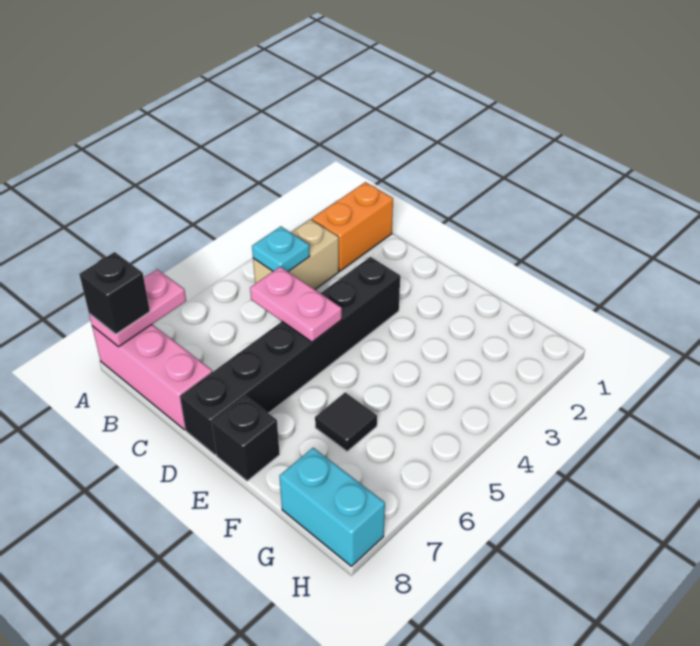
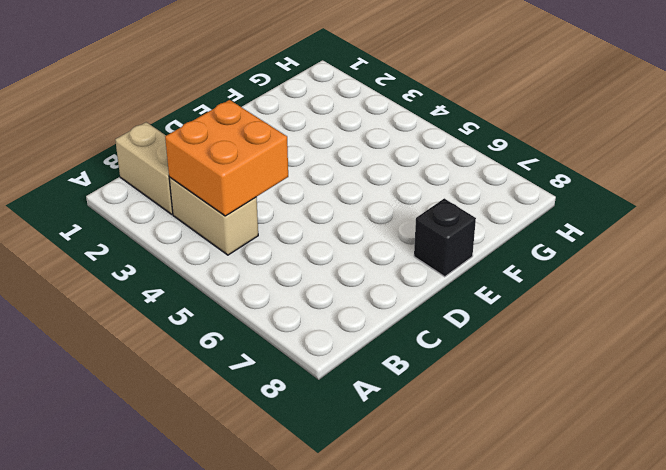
tan brick B1:B2 level 1 -> orange brick B1:B2 level 1
orange brick B3:C4 level 2 -> cyan plate B4 level 2
none -> pink brick A8:C8 level 1
none -> black brick D3:D8 level 1

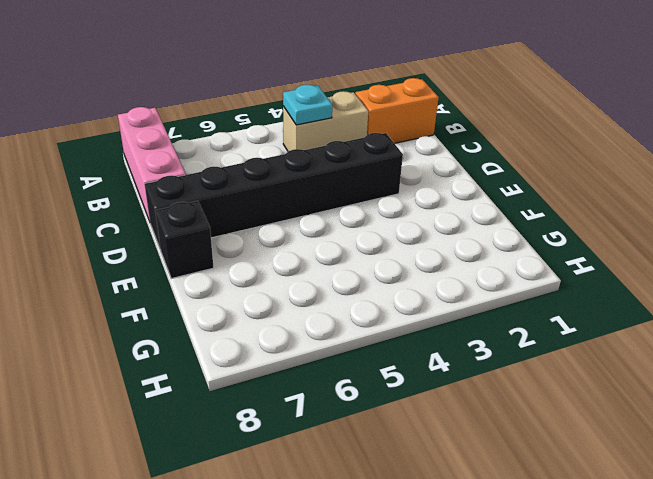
none -> black tile F6 level 1
none -> cyan brick G8:H8 level 1

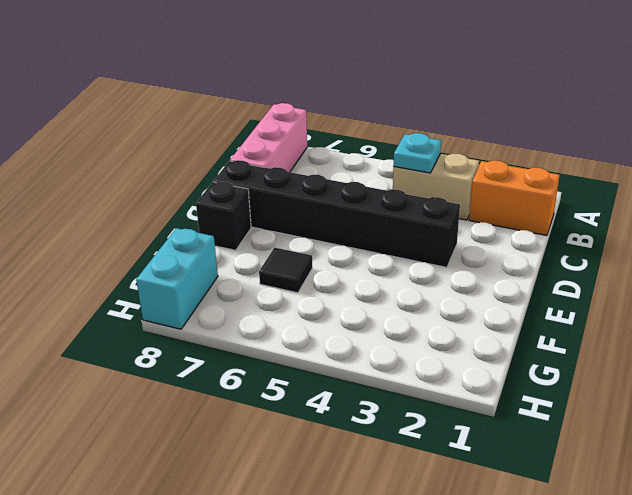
none -> pink plate A7:A8 level 2
none -> pink plate C5:D5 level 2

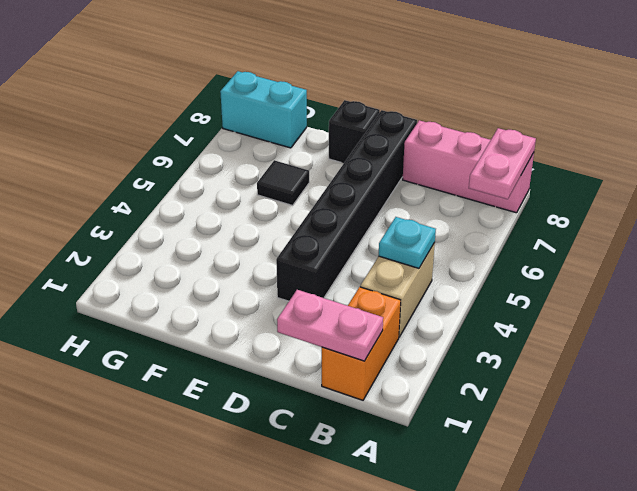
pink plate B1:C1 level 2 -> pink plate C5:D5 level 2
none -> black brick A8 level 3

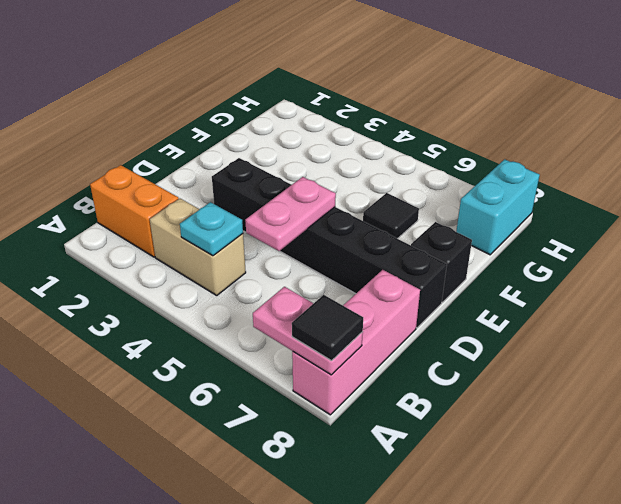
black tile A8 level 3 -> black brick A8 level 3

